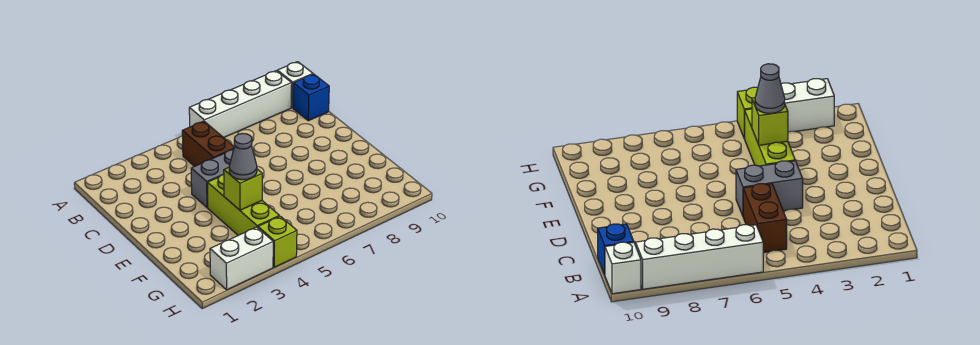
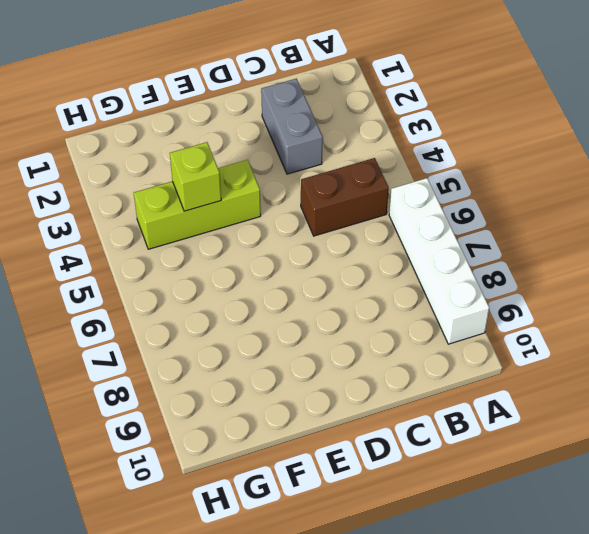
grey brick C2:C3 level 1 -> grey brick D4:D5 level 1
none -> white brick A10 level 1
none -> blue brick B10 level 1

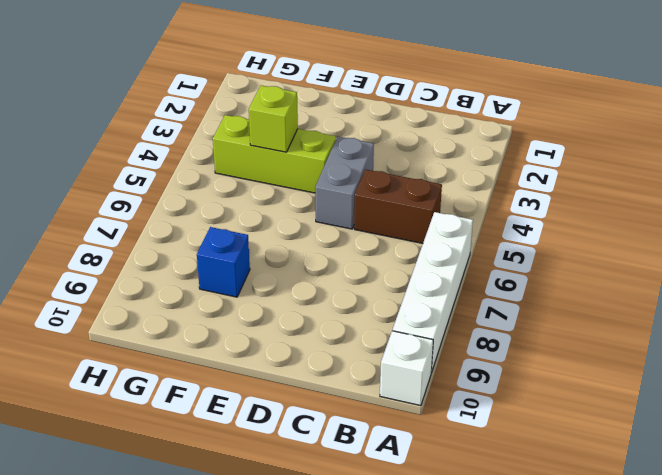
blue brick F8 level 1 -> blue brick B10 level 1
none -> white brick H2:H3 level 1
none -> lime brick H4 level 1

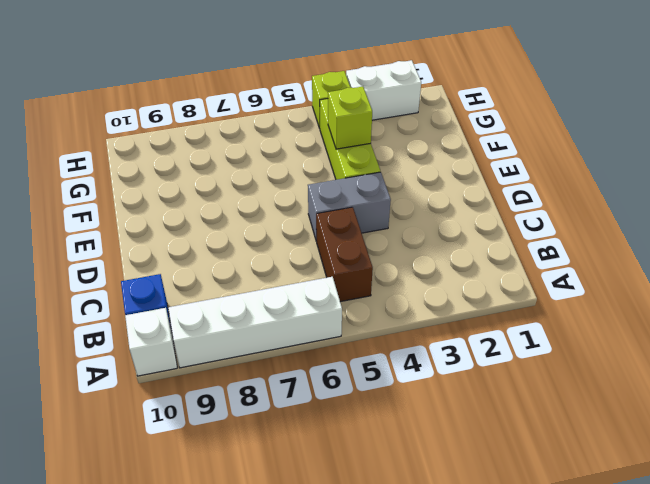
none -> grey cone F4 level 3

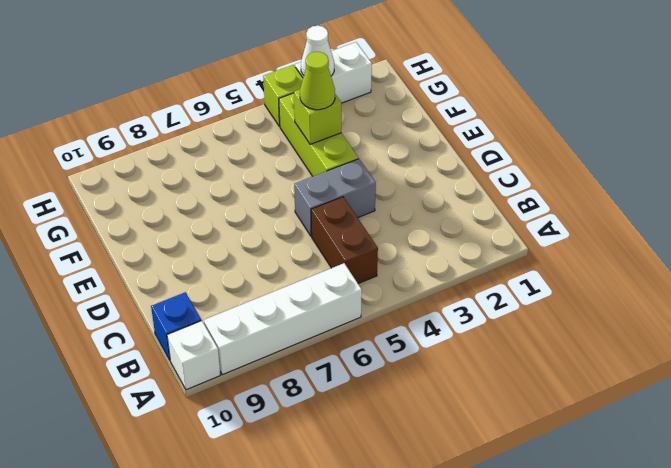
lime cone F4 level 3 -> grey cone F4 level 3
white cone H3 level 2 -> none

